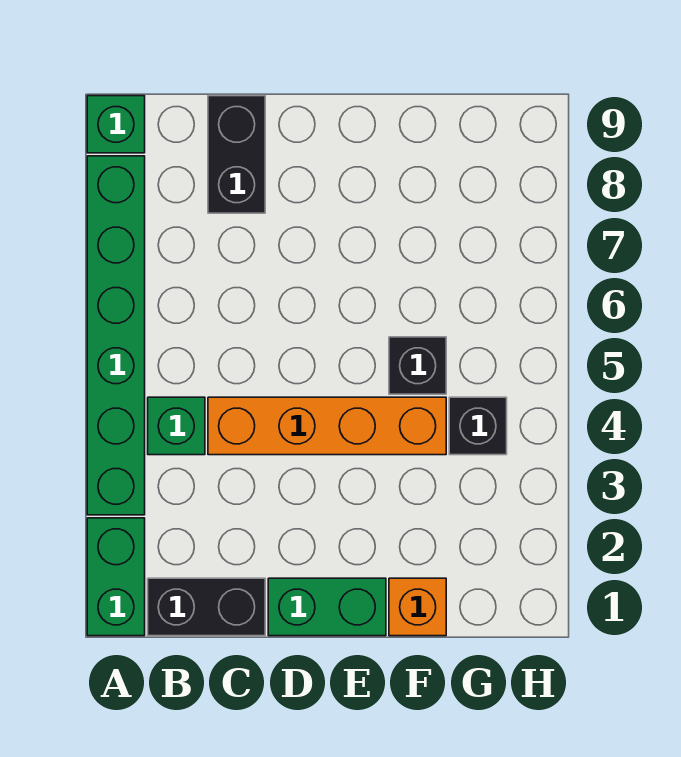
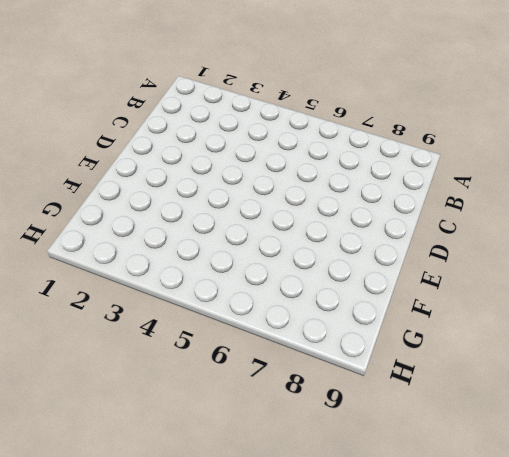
none -> green brick A1:A2 level 1
none -> green brick A3:A8 level 1

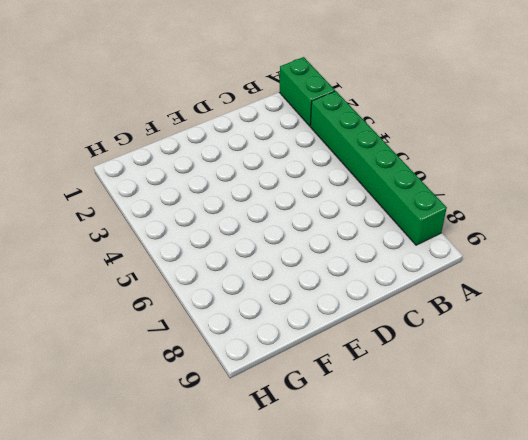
none -> green brick A9 level 1
none -> black brick B1:C1 level 1

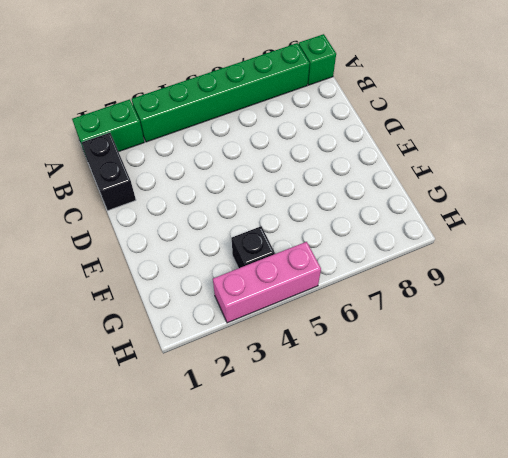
pink brick H3:H5 level 1 -> none
none -> green brick B4 level 1
none -> orange brick C4:F4 level 1

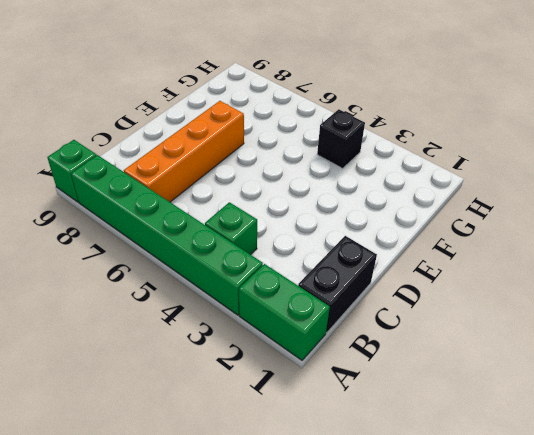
orange brick B7:E7 level 1 -> orange brick C4:F4 level 1
none -> black brick C8:C9 level 1
none -> green brick D1:E1 level 1

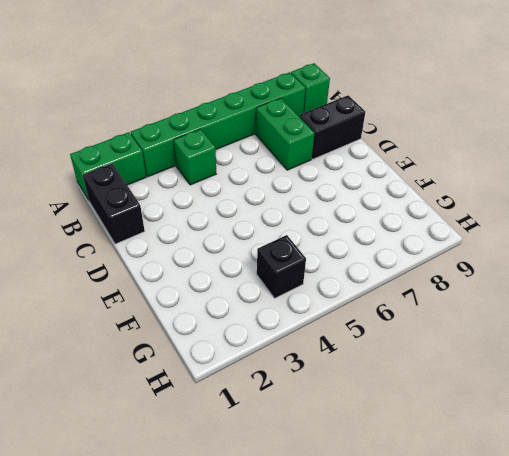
green brick B7:C7 level 1 -> green brick D1:E1 level 1
none -> orange brick C4:F4 level 1
none -> orange brick F1 level 1

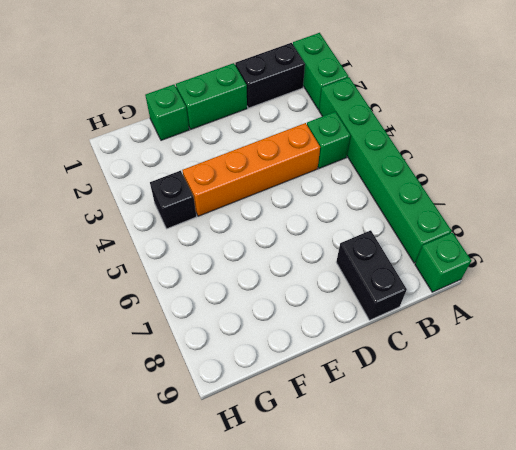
green brick F1 level 1 -> orange brick F1 level 1
none -> black brick F5 level 1

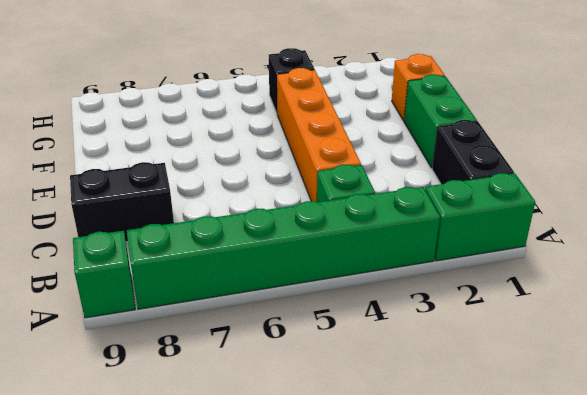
none -> black brick F5 level 1

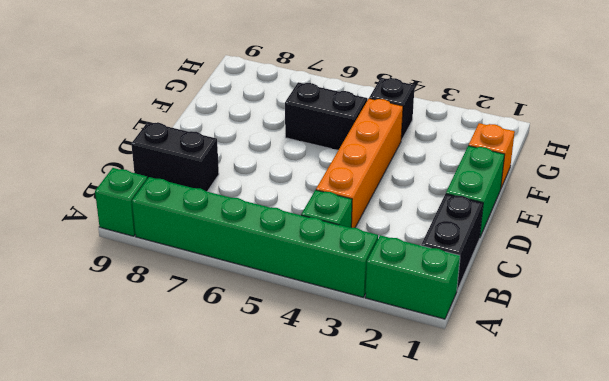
black brick F5:F6 level 1 -> black brick F5 level 1

